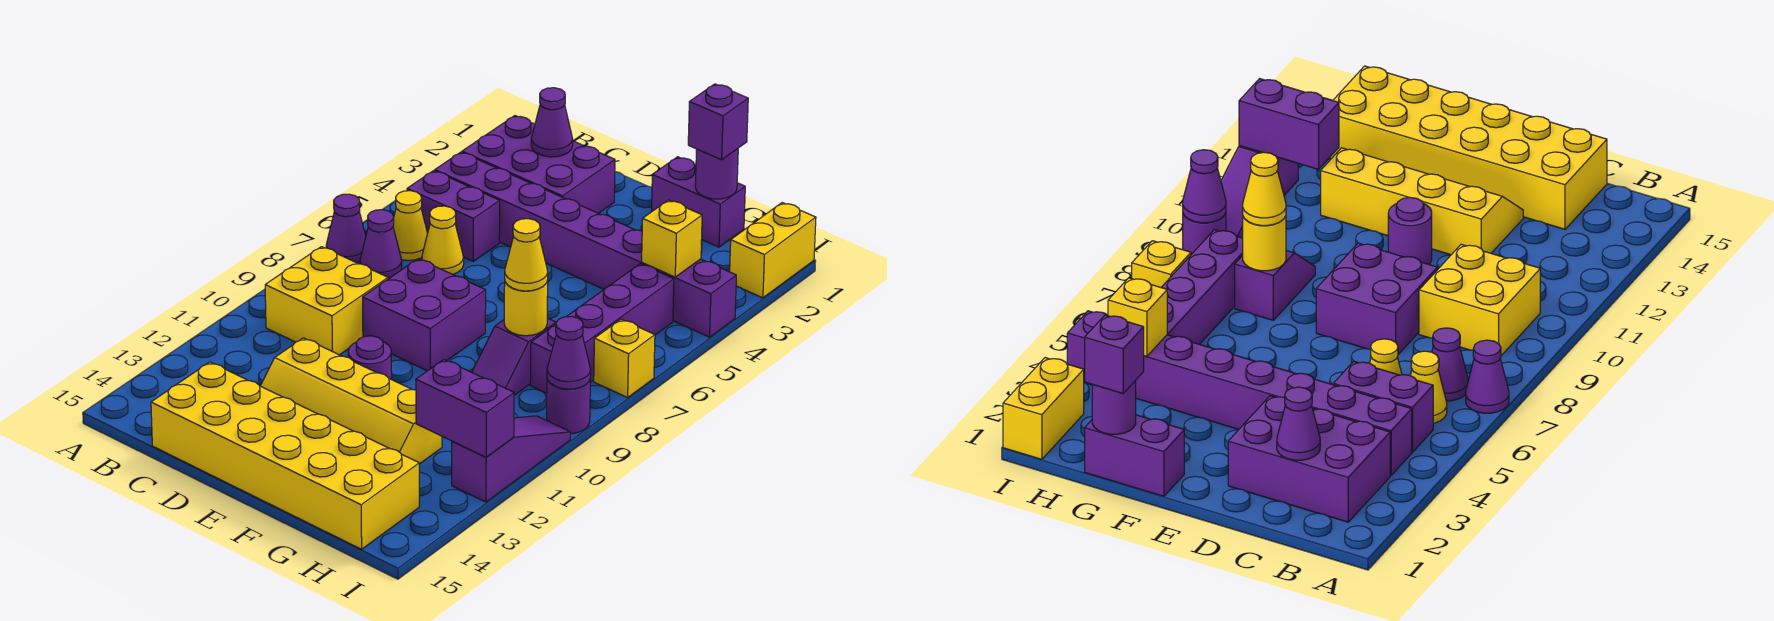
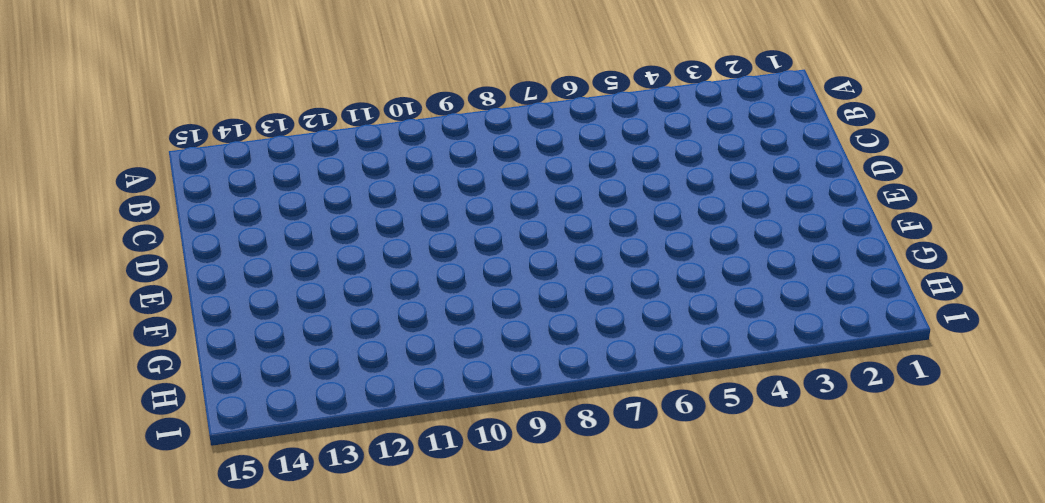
none -> purple cone A7 level 1
none -> purple brick B2:D3 level 1
none -> purple brick B4:I4 level 1

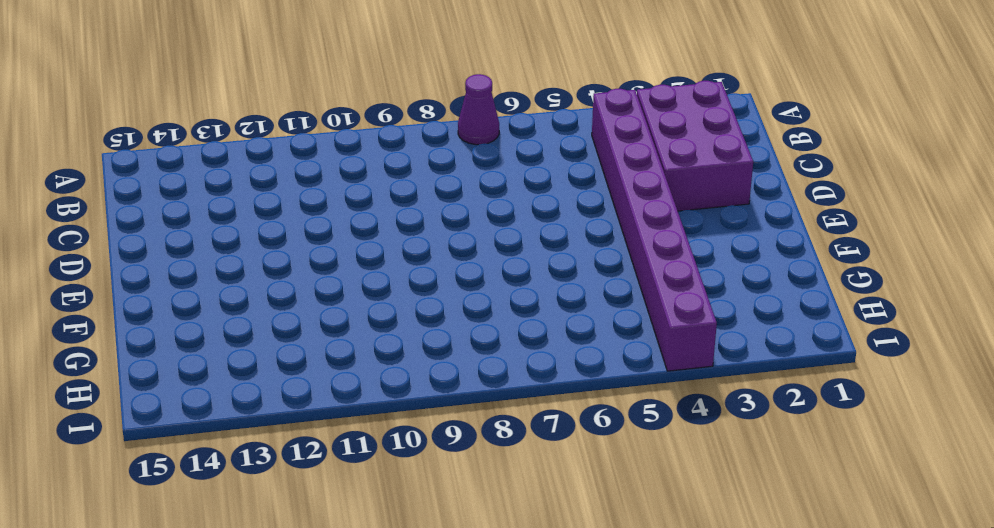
none -> purple brick B5:C5 level 1
none -> yellow cone B6 level 1
none -> purple cone B7 level 1

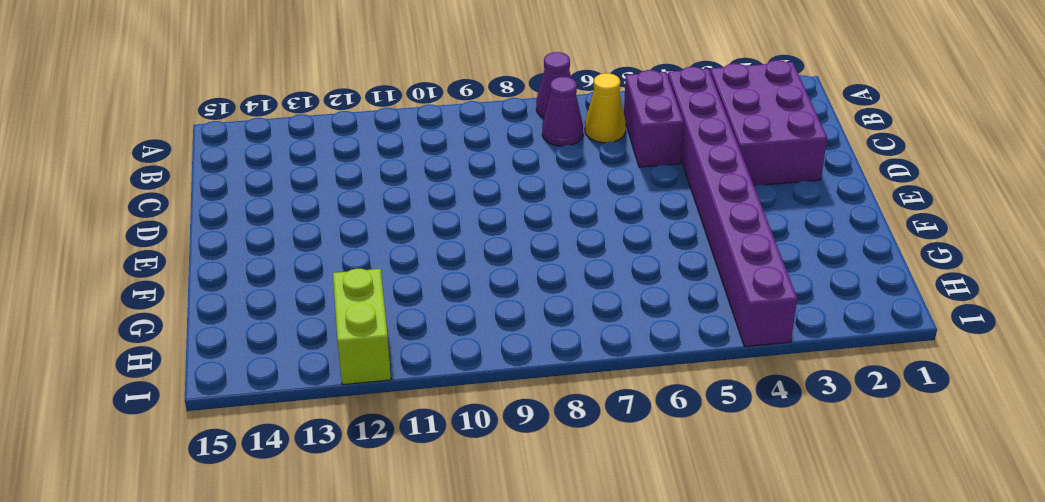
lime brick H12:I12 level 1 -> purple slope I10:I12 level 1 top 12
none -> yellow brick B9:C10 level 1
none -> yellow cone C6 level 1
none -> yellow brick C14:H15 level 1

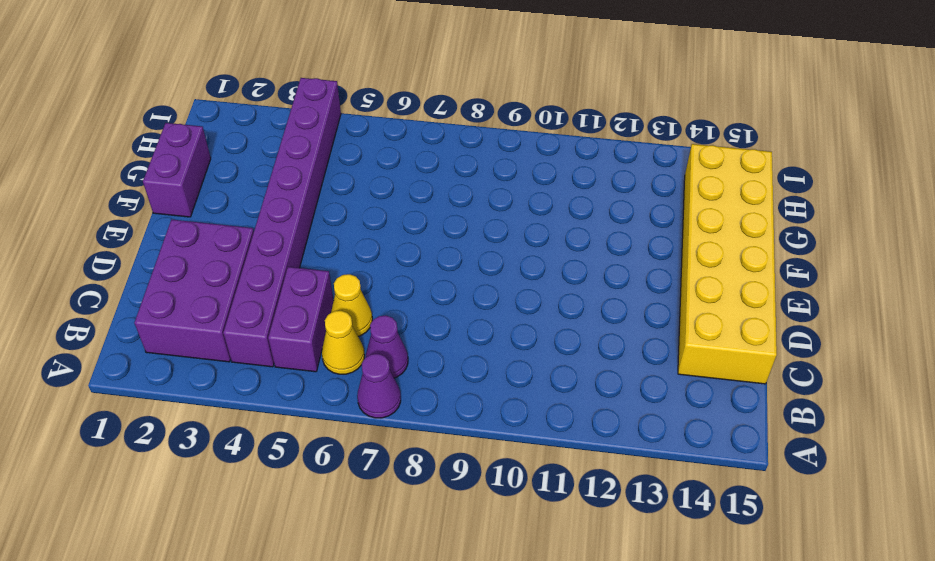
none -> yellow brick B9:C10 level 1
none -> purple brick D8:E9 level 1
none -> yellow slope D12:G13 level 1 top 12

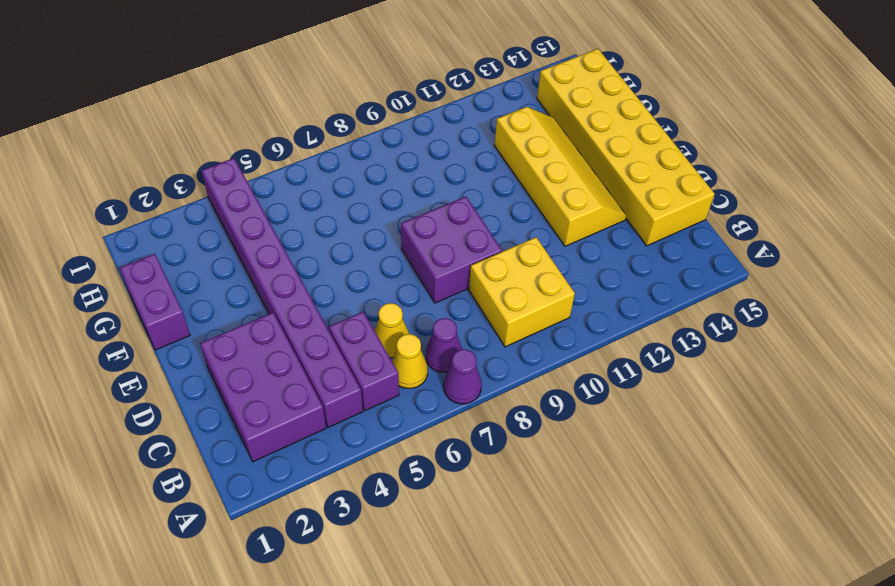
none -> purple round brick E11 level 1
none -> purple slope G8:G9 level 1 top 8
none -> purple brick H5:H8 level 1

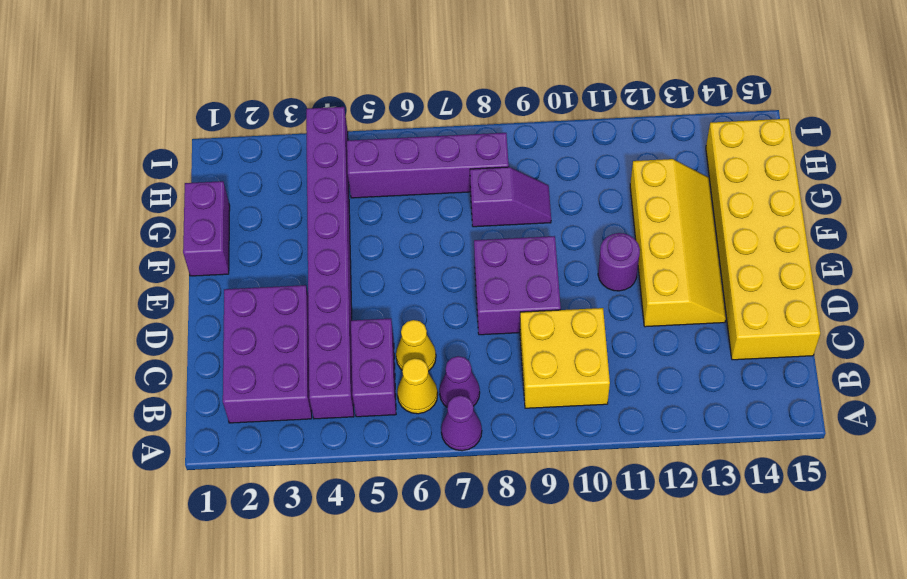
none -> yellow brick I1:I2 level 1
none -> yellow brick I7 level 1
none -> purple round brick I9 level 1

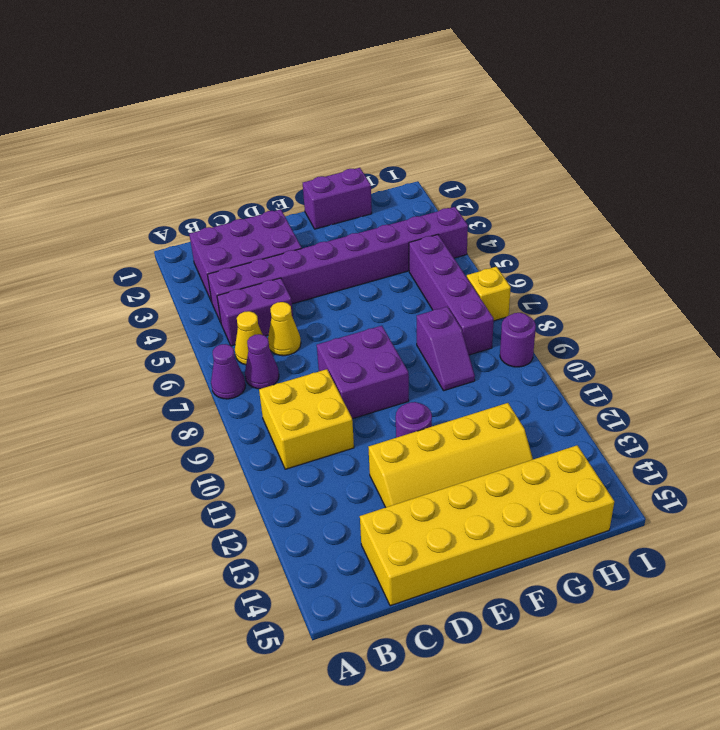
none -> yellow brick I1:I2 level 1
none -> purple slope I10:I12 level 1 top 12
none -> purple cone C2 level 2

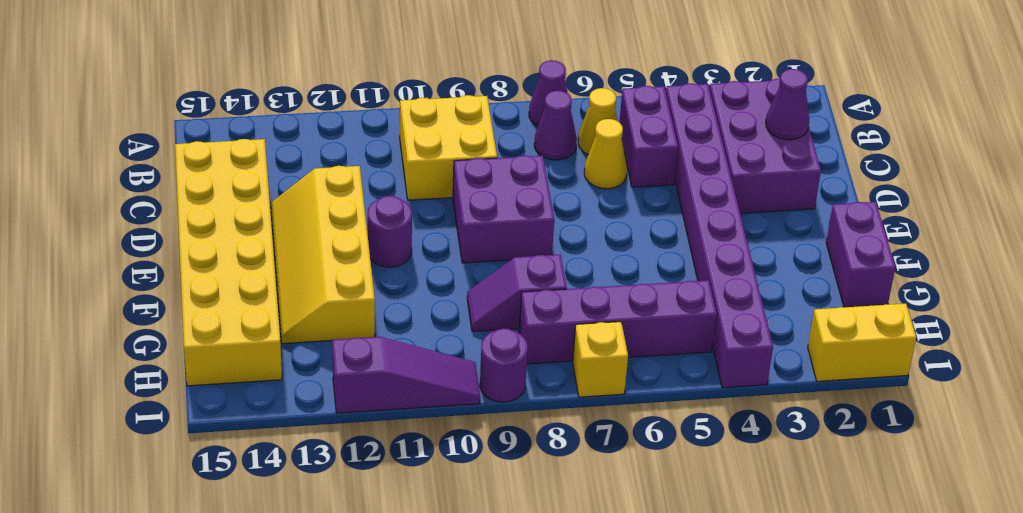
none -> purple round brick G1 level 2
none -> yellow round brick G8 level 2
none -> yellow brick H4 level 2

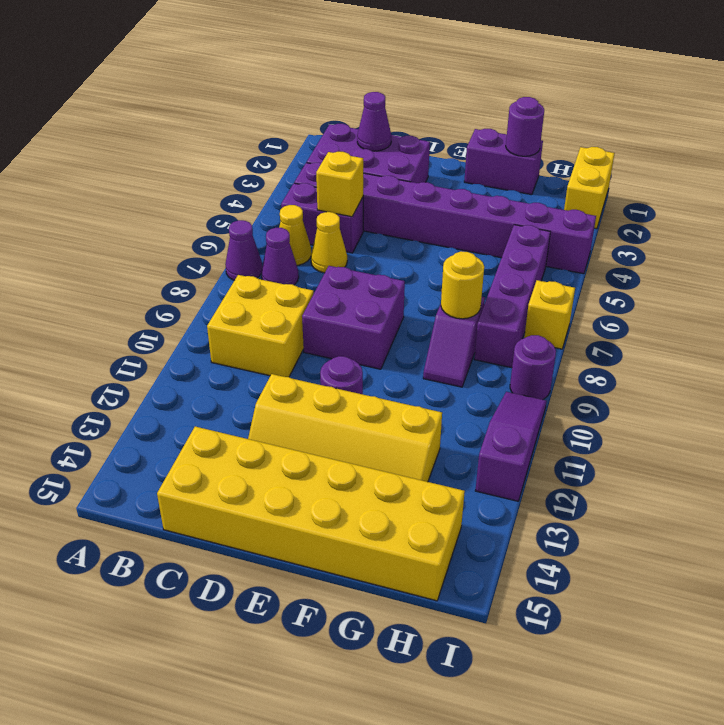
yellow brick C5 level 2 -> yellow brick H4 level 2
none -> purple brick H12:I12 level 2
none -> purple cone I9 level 2
none -> purple brick G1 level 3

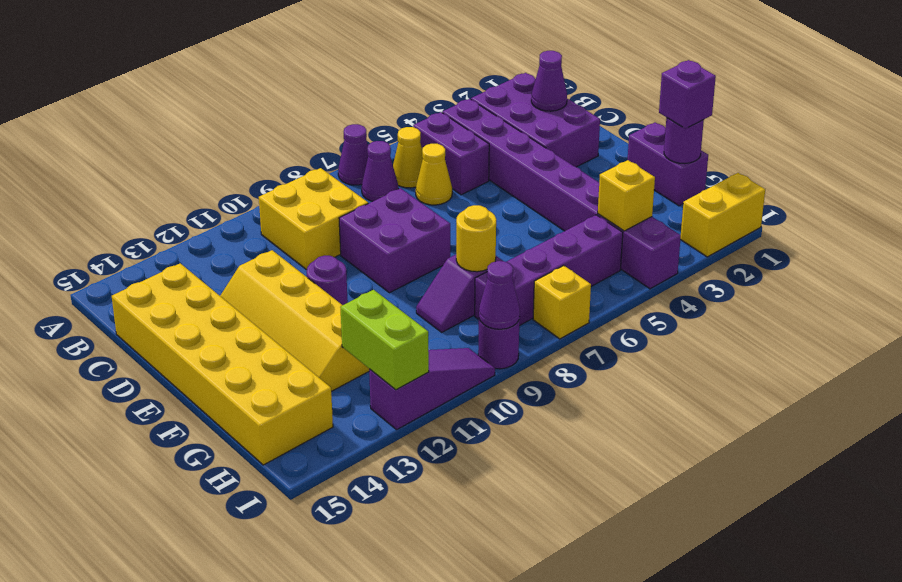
lime brick H12:I12 level 2 -> purple brick H12:I12 level 2
none -> yellow cone G8 level 3

